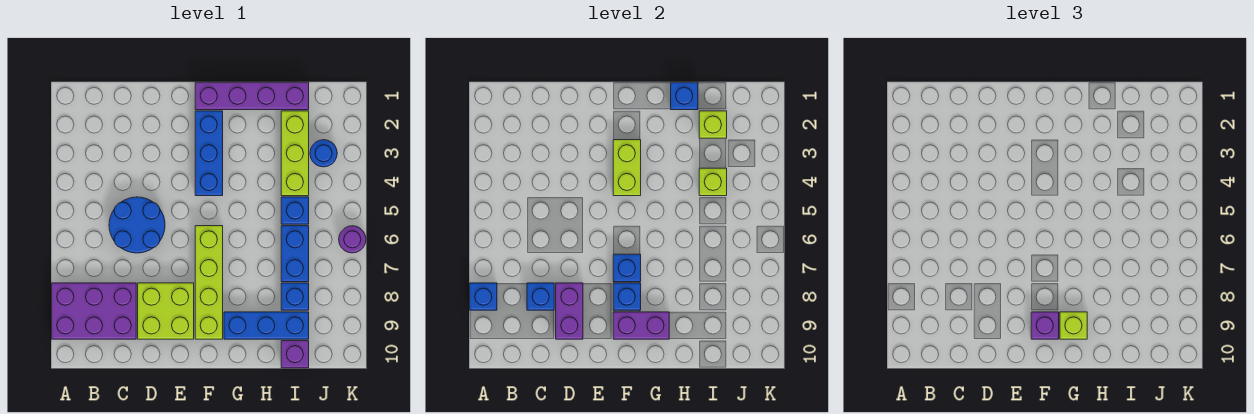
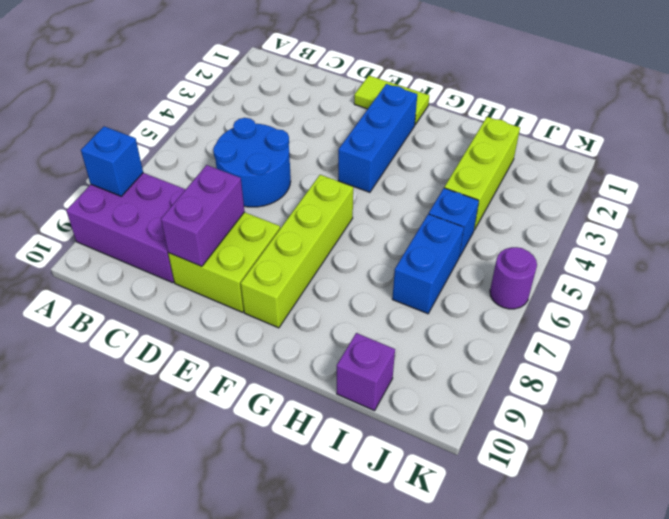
lime tile E1:F1 level 1 -> purple brick F1:I1 level 1
none -> blue brick G9:I9 level 1
none -> blue brick I8 level 1
none -> blue round brick J3 level 1

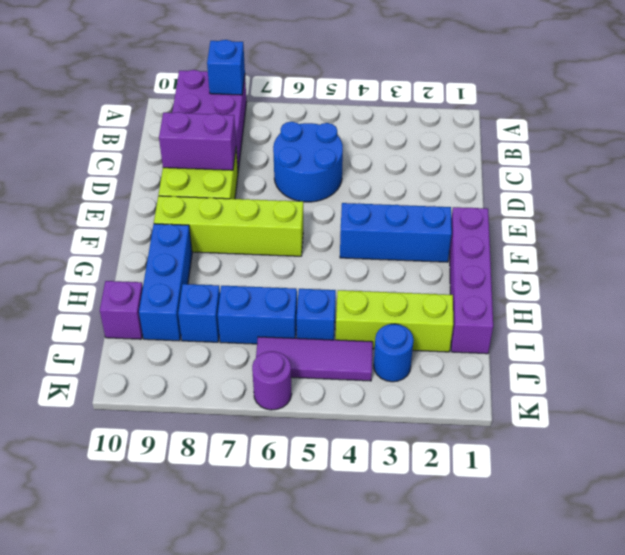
purple tile J4:J6 level 1 -> none
none -> blue brick C8 level 2
none -> lime brick F3:F4 level 2
none -> blue brick F7 level 2

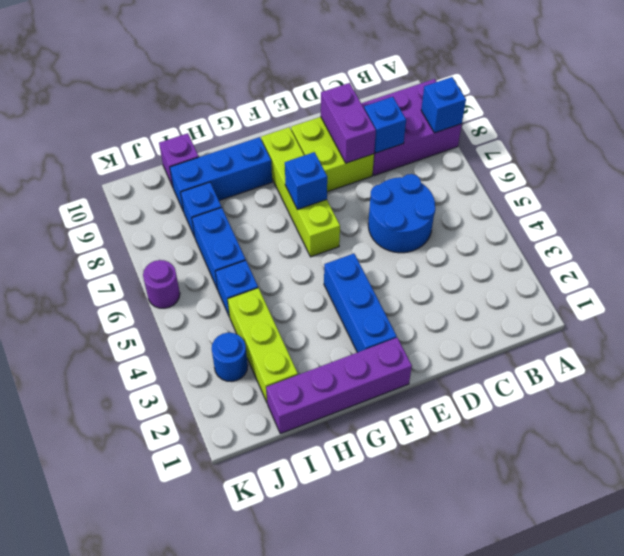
none -> lime brick F3:F4 level 2
none -> blue brick F8 level 2
none -> purple brick F9:G9 level 2

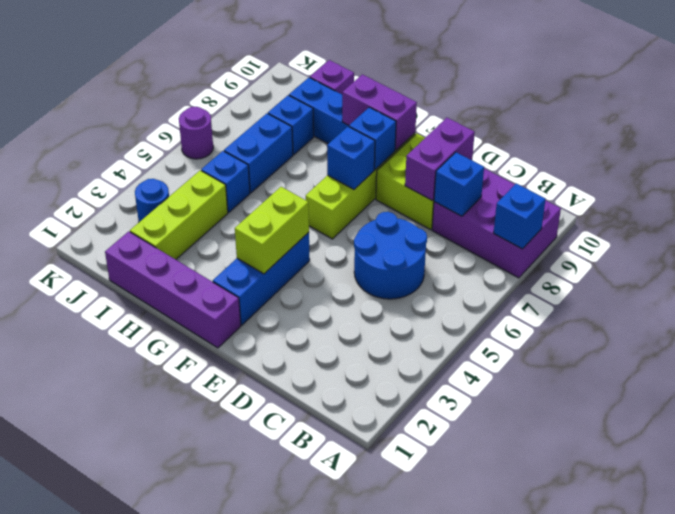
none -> blue brick H1 level 2
none -> lime brick I2 level 2
none -> lime brick I4 level 2

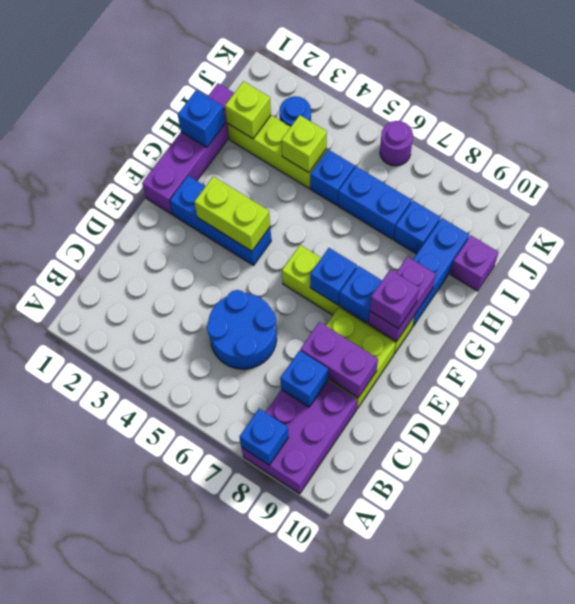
none -> lime brick G9 level 3

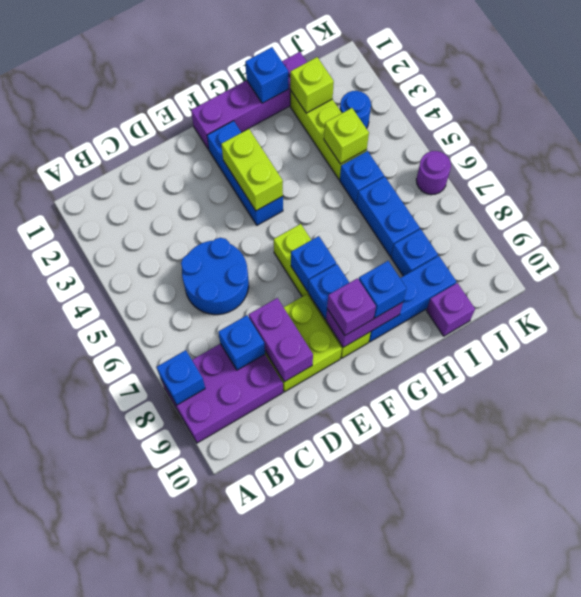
blue brick G9 level 3 -> lime brick G9 level 3

